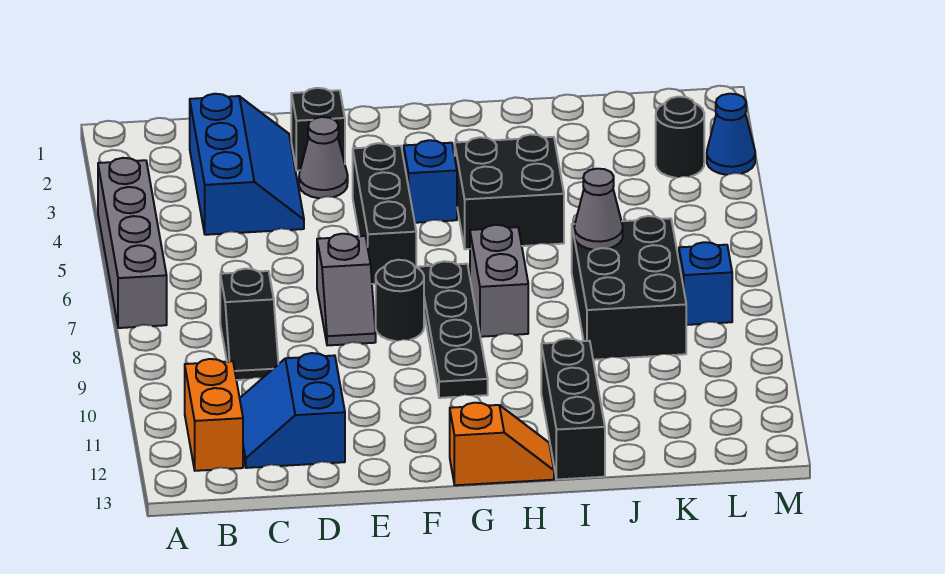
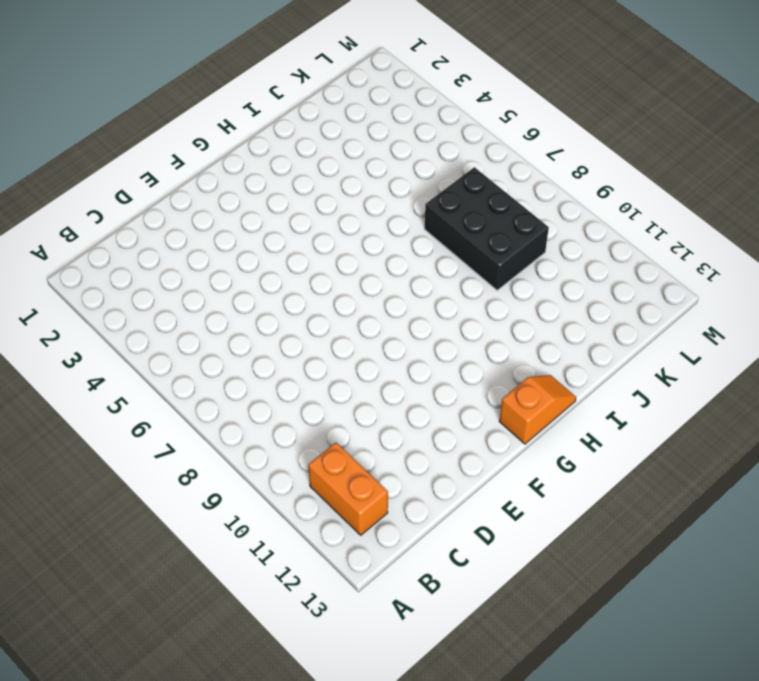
none -> grey brick A4:A7 level 1
none -> blue slope C2:D4 level 1 top C
none -> black slope C8:C9 level 1 top 8

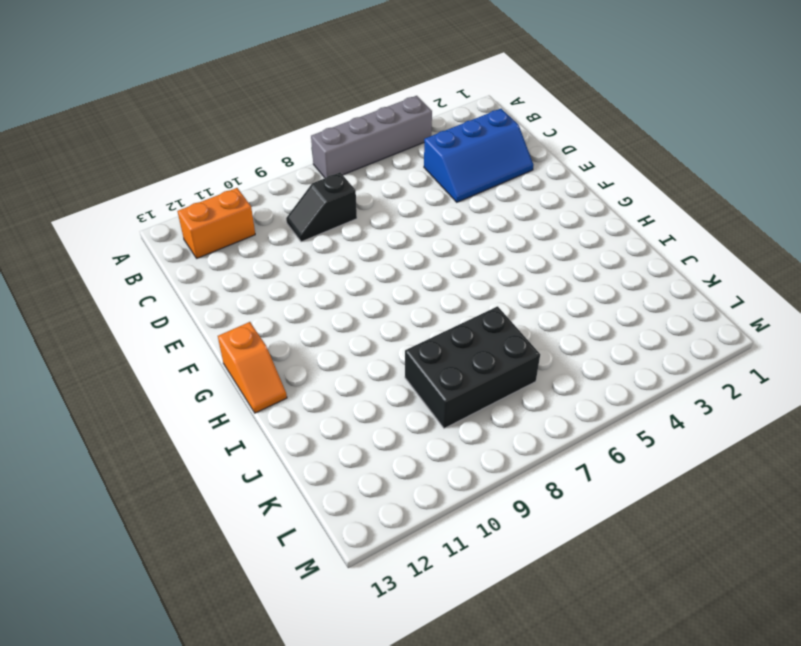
none -> blue slope C11:D12 level 1 top D
none -> black brick E2 level 1
none -> grey cone E3 level 1

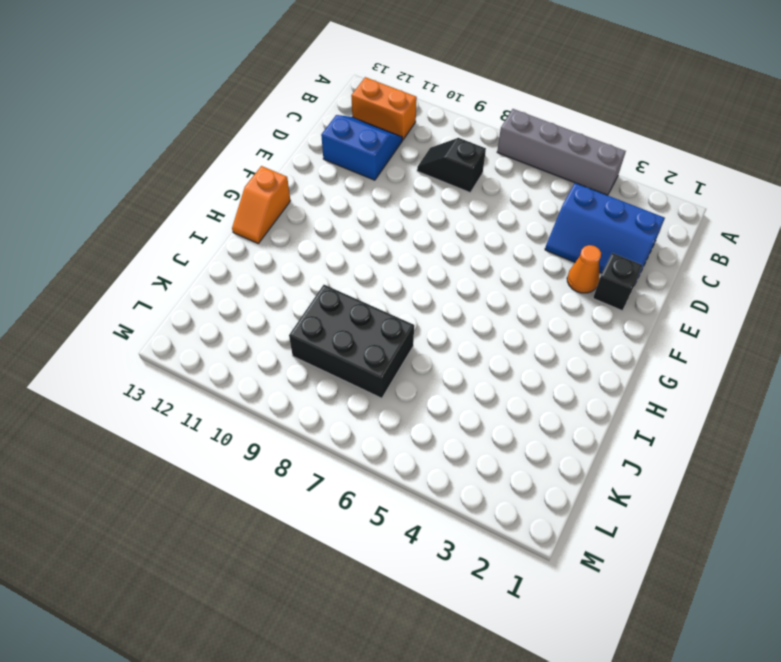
orange cone E3 level 1 -> grey cone E3 level 1
none -> grey slope E7:E8 level 1 top 7
none -> black brick F4:F6 level 1
none -> black round brick F8 level 1

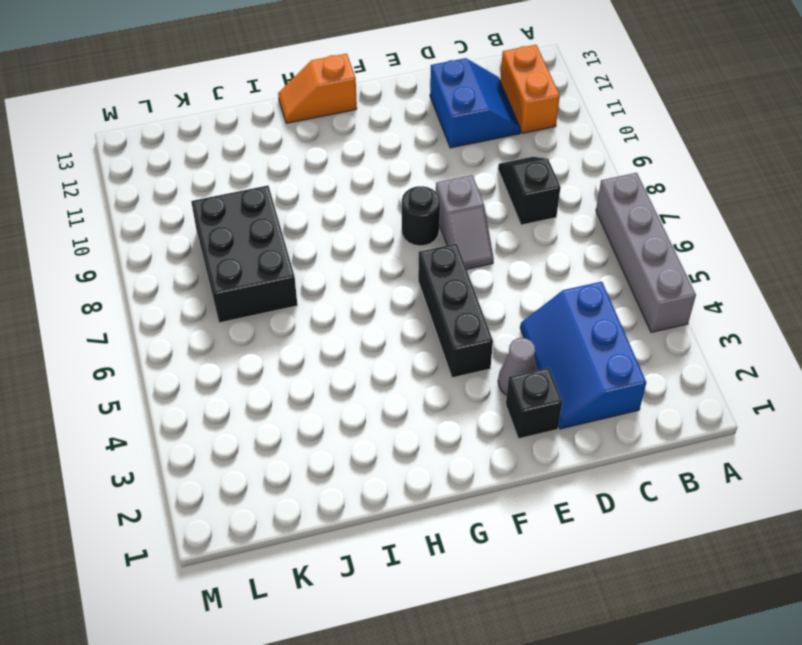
grey slope E7:E8 level 1 top 8 -> grey slope E7:E8 level 1 top 7
none -> blue brick G4 level 1
none -> black plate G7:G10 level 1
none -> black brick H4:I5 level 1

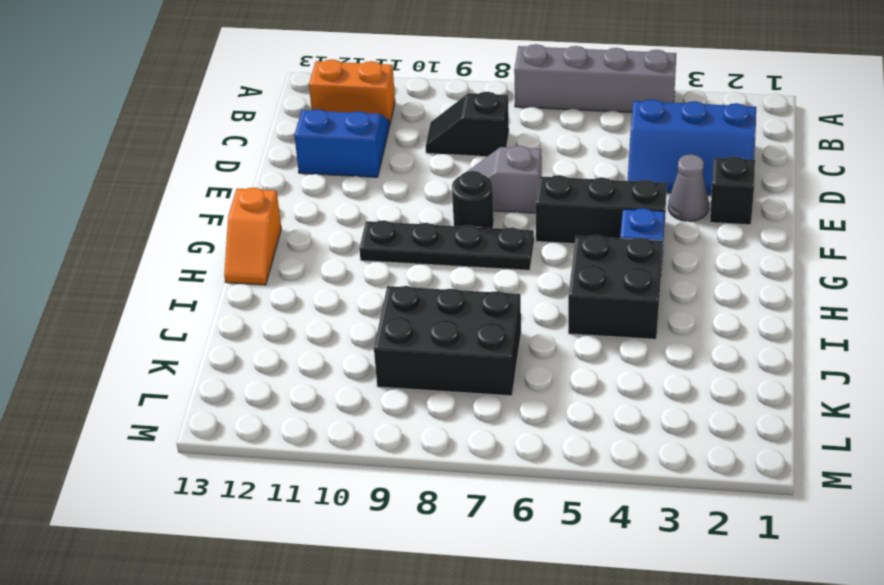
none -> grey brick H7:H8 level 1
none -> black brick I11:I13 level 1
none -> black round brick L3 level 1

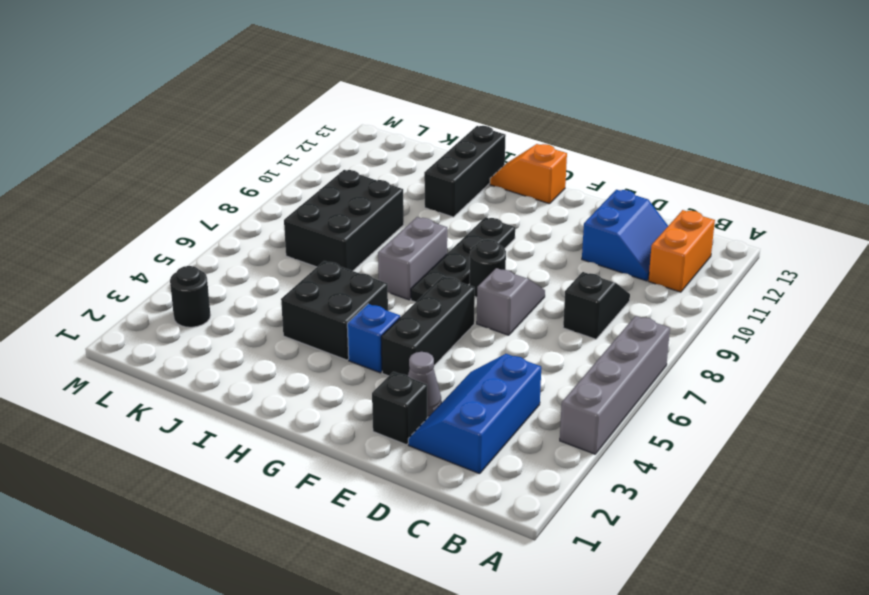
none -> blue brick L8 level 1
none -> blue cone M3 level 1
none -> grey cone J7 level 2

